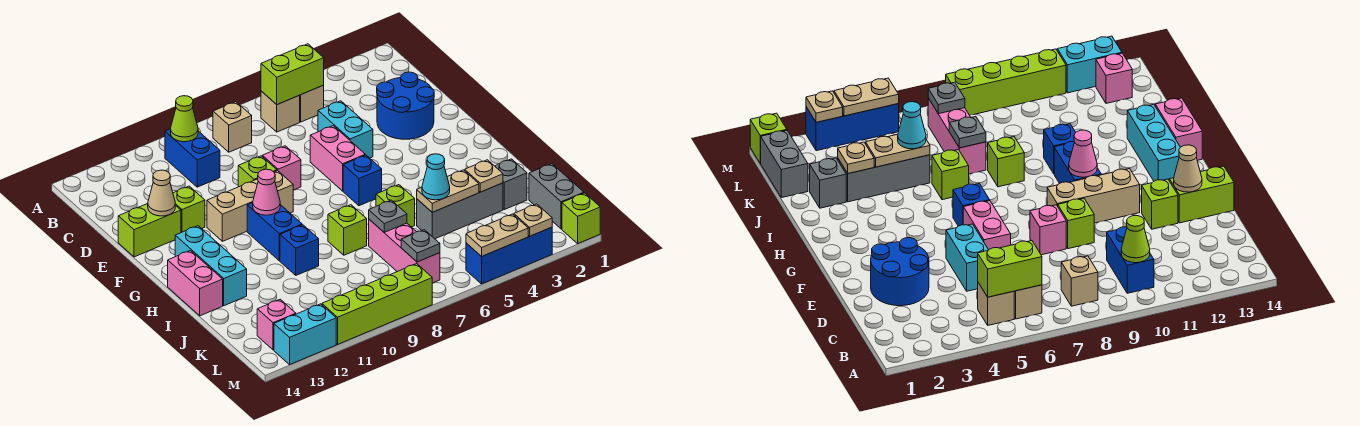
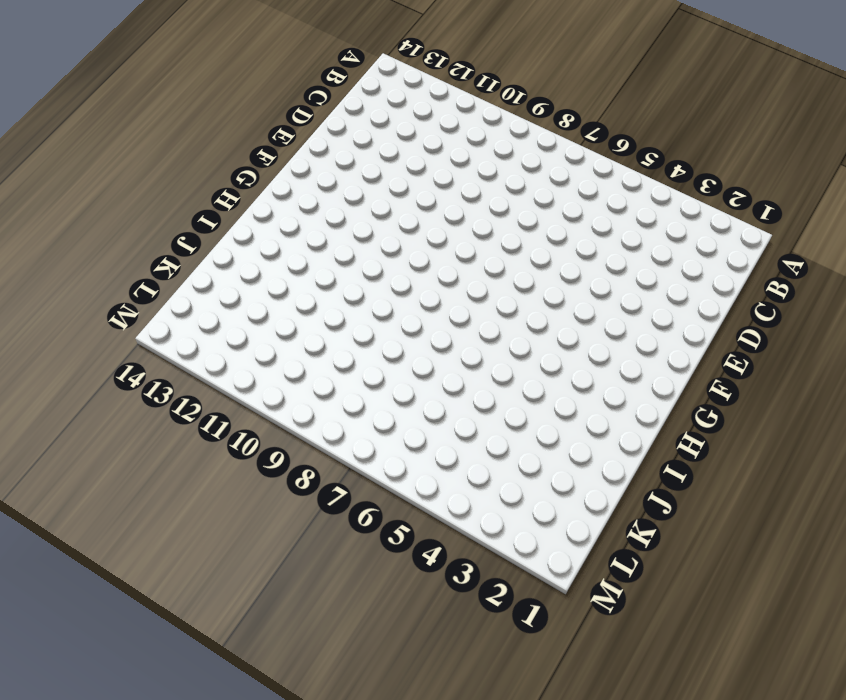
none -> tan brick B5 level 1
none -> tan brick B6 level 1
none -> tan brick B8 level 1
none -> blue brick B10:C10 level 1

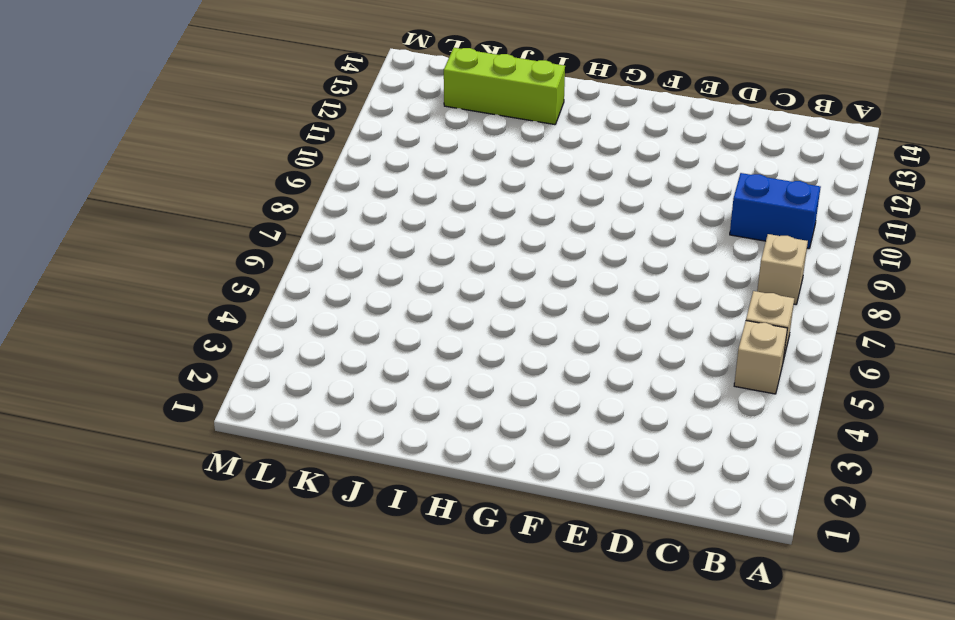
lime brick I13:K13 level 1 -> cyan brick G13:I13 level 1
none -> blue round brick D2:E3 level 1
none -> cyan brick D5:E5 level 1
none -> pink brick E6:F6 level 1
none -> pink brick E8 level 1

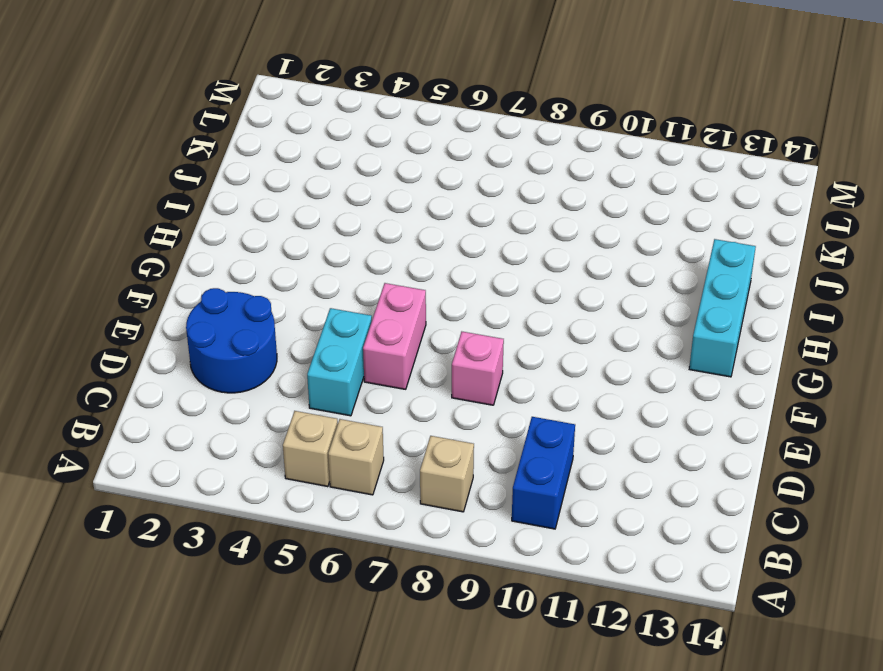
none -> lime brick E9 level 1
none -> lime brick E12 level 1
none -> lime brick E13:E14 level 1
none -> tan brick F9:F11 level 1

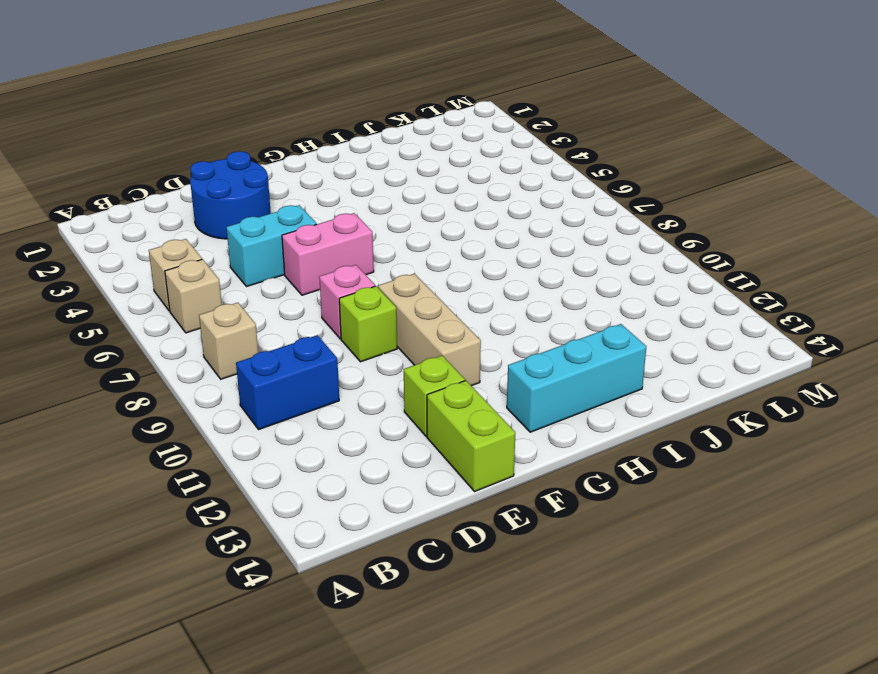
none -> blue brick G6 level 1
none -> blue brick G10:H10 level 1
none -> pink brick H14:I14 level 1
none -> lime brick I6 level 1

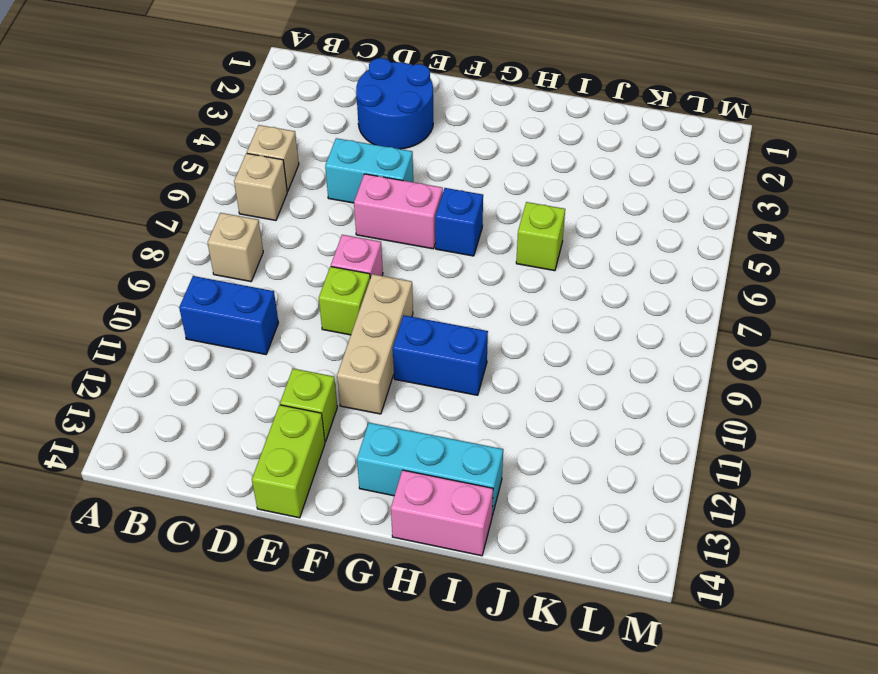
none -> lime brick I8 level 1
none -> blue brick I10 level 1
none -> grey brick J2 level 1
none -> grey brick J3:J5 level 1

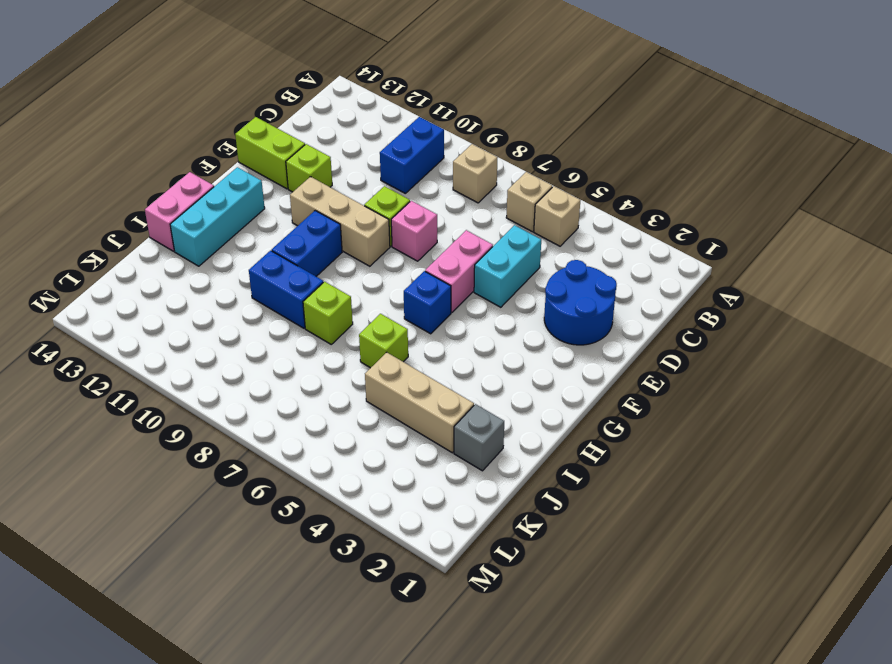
blue brick I9:I10 level 1 -> blue brick I10 level 1
tan brick J3:J5 level 1 -> grey brick J3:J5 level 1
none -> pink brick J7:L7 level 1
none -> grey brick K1:L1 level 1
none -> pink brick L13 level 1
none -> lime brick M1 level 1

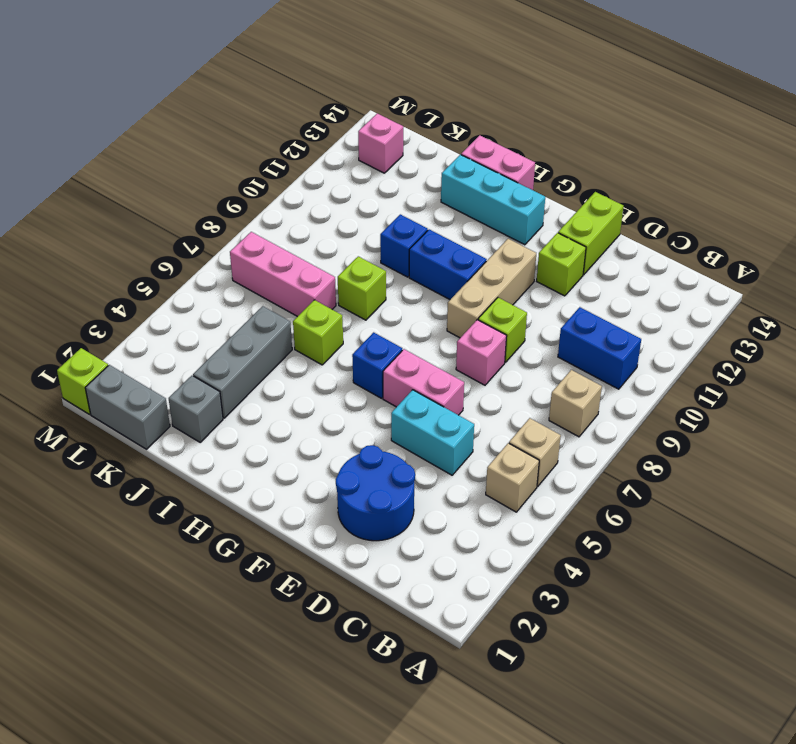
none -> blue brick M3:M5 level 1
none -> lime brick M8:M11 level 1
none -> cyan brick M12:M13 level 1
none -> lime brick B5:B6 level 2

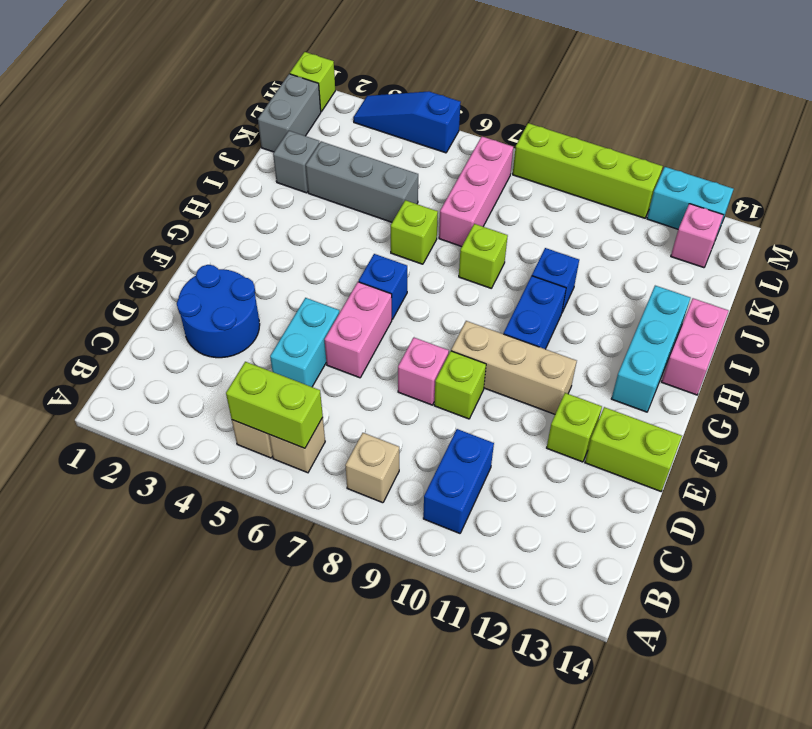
blue slope M3:M5 level 1 top 5 -> blue brick M3:M5 level 1
none -> lime cone B10 level 2
none -> tan cone E13 level 2
none -> pink cone G10 level 2
none -> tan plate J3 level 2

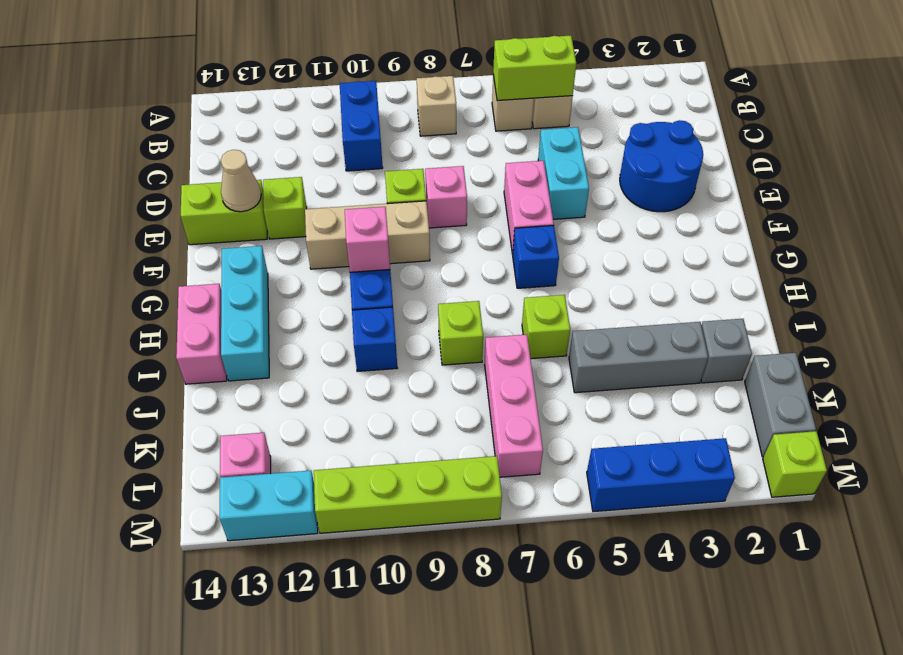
pink brick G10 level 2 -> pink cone G10 level 2
none -> lime cone B10 level 2
none -> tan plate J3 level 2
none -> tan plate J4:J5 level 2
none -> grey plate J7 level 2

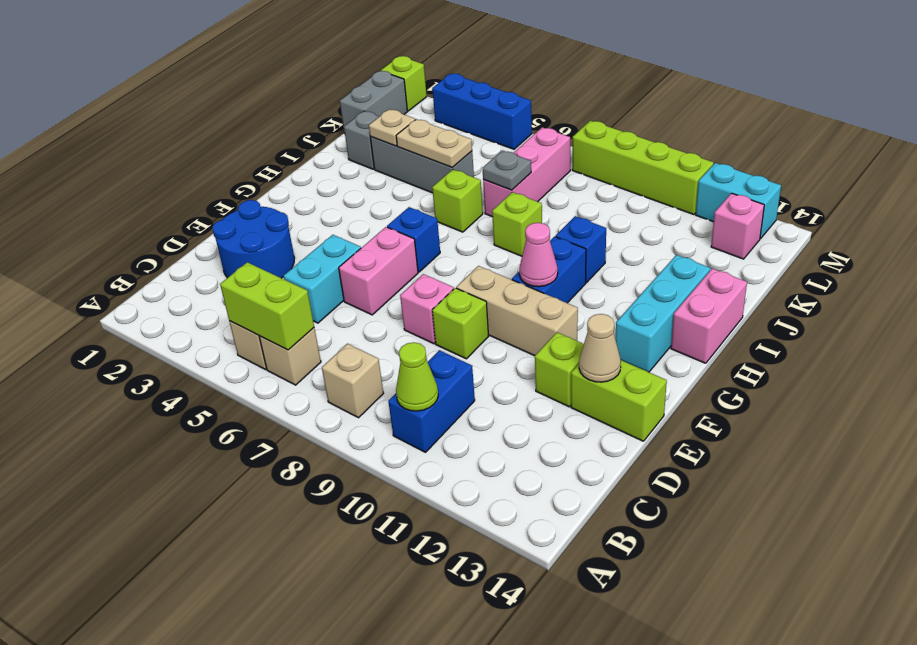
none -> grey plate L7 level 2
none -> tan plate M3 level 2
none -> tan plate M4:M5 level 2
none -> cyan cone J5 level 3

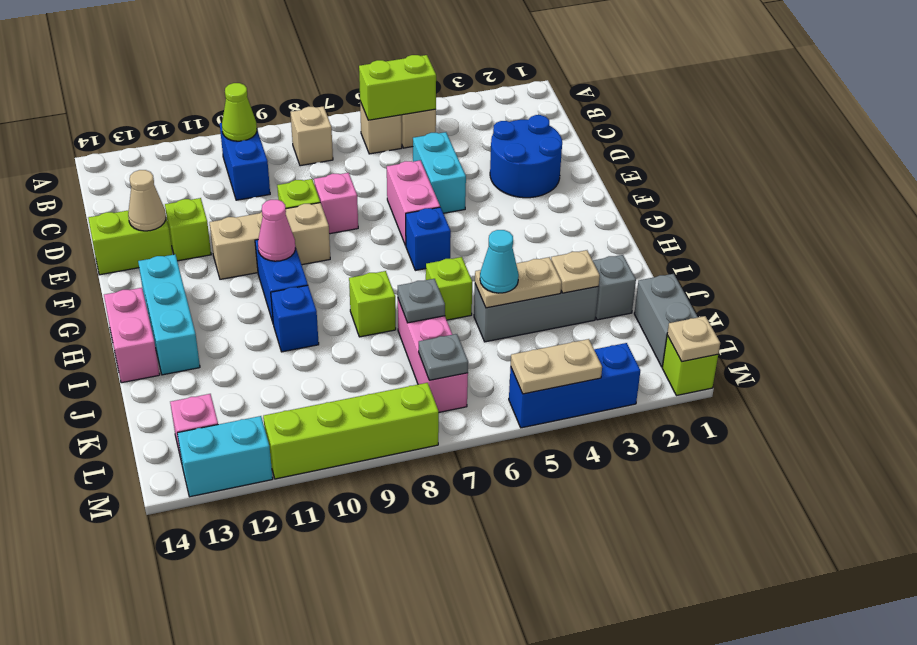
tan plate M1 level 2 -> tan plate M3 level 2

